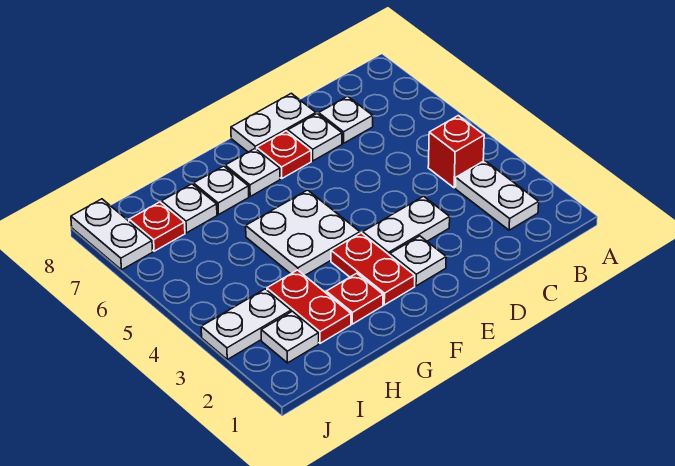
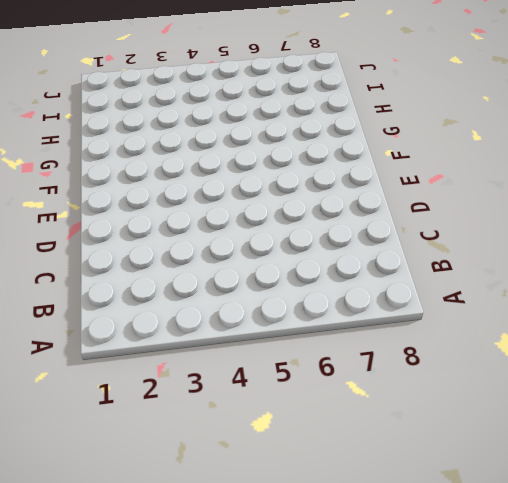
none -> white plate B2:B3 level 1
none -> red brick B4 level 1
none -> white plate C7 level 1

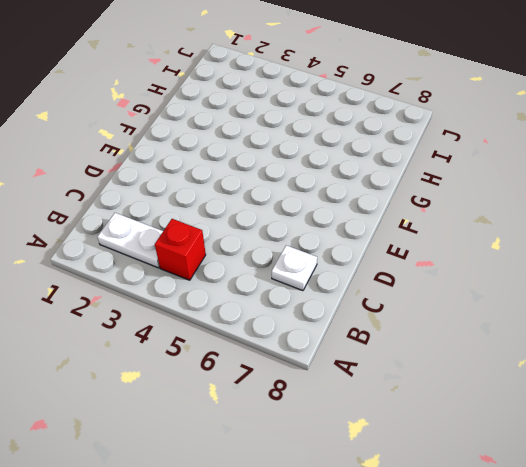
none -> white plate D3:E3 level 1
none -> white plate D7 level 1
none -> white plate D8:E8 level 1

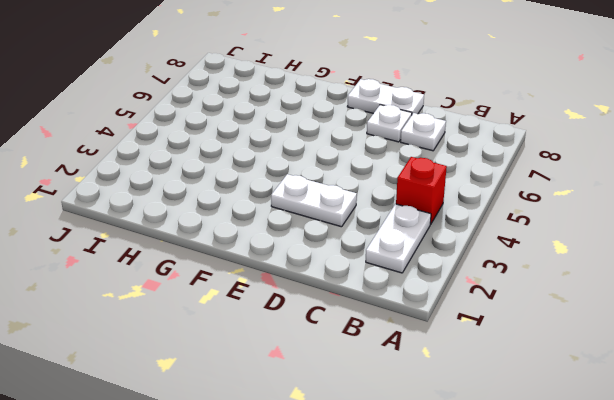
none -> white plate E2 level 1
none -> red plate E7 level 1
none -> red plate F2:F3 level 1

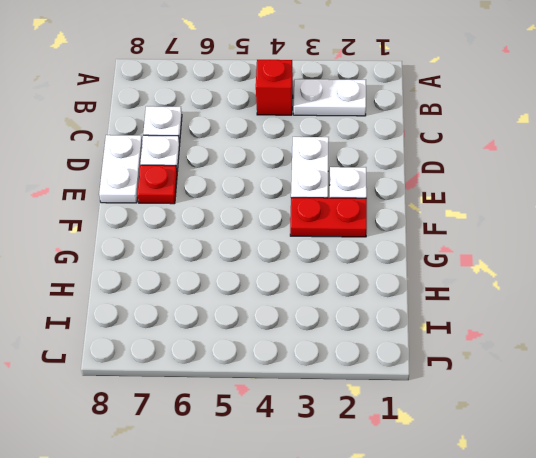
none -> white plate F4:G5 level 1
none -> white plate F7 level 1
none -> red plate G2 level 1

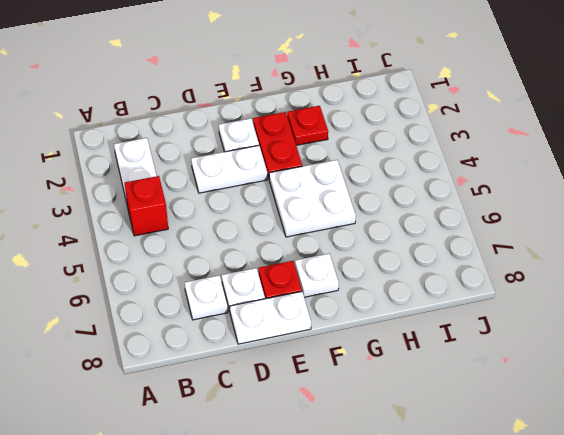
none -> white plate G7 level 1
none -> red plate H2:H3 level 1
none -> white plate H7 level 1

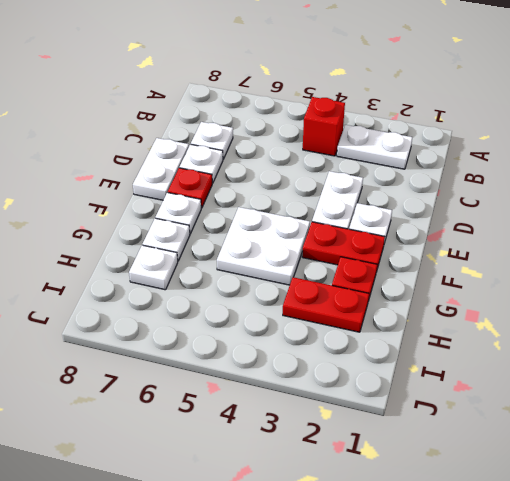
none -> white plate I2 level 1
none -> white plate I3:J3 level 1
none -> red plate I7 level 1

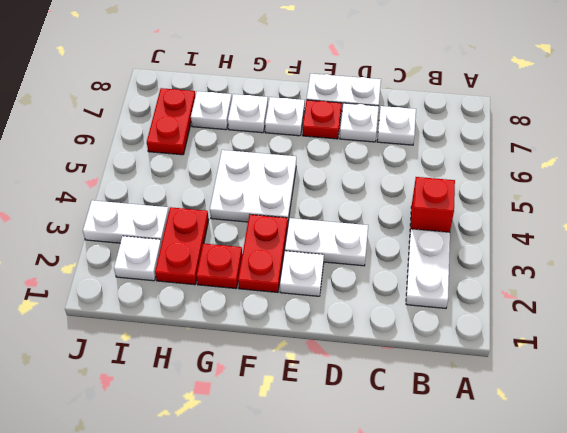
red plate I6:I7 level 1 -> red plate I7 level 1
none -> white plate J7:J8 level 1

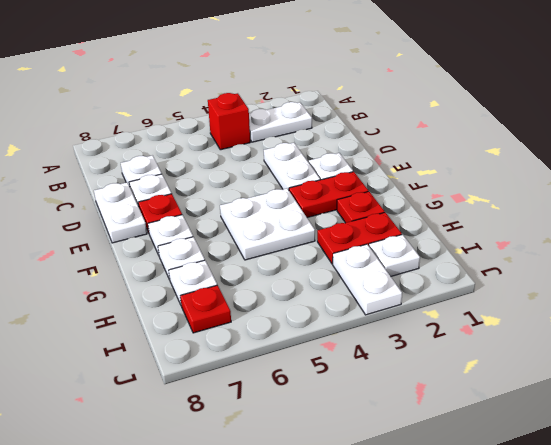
none -> white plate J7:J8 level 1

